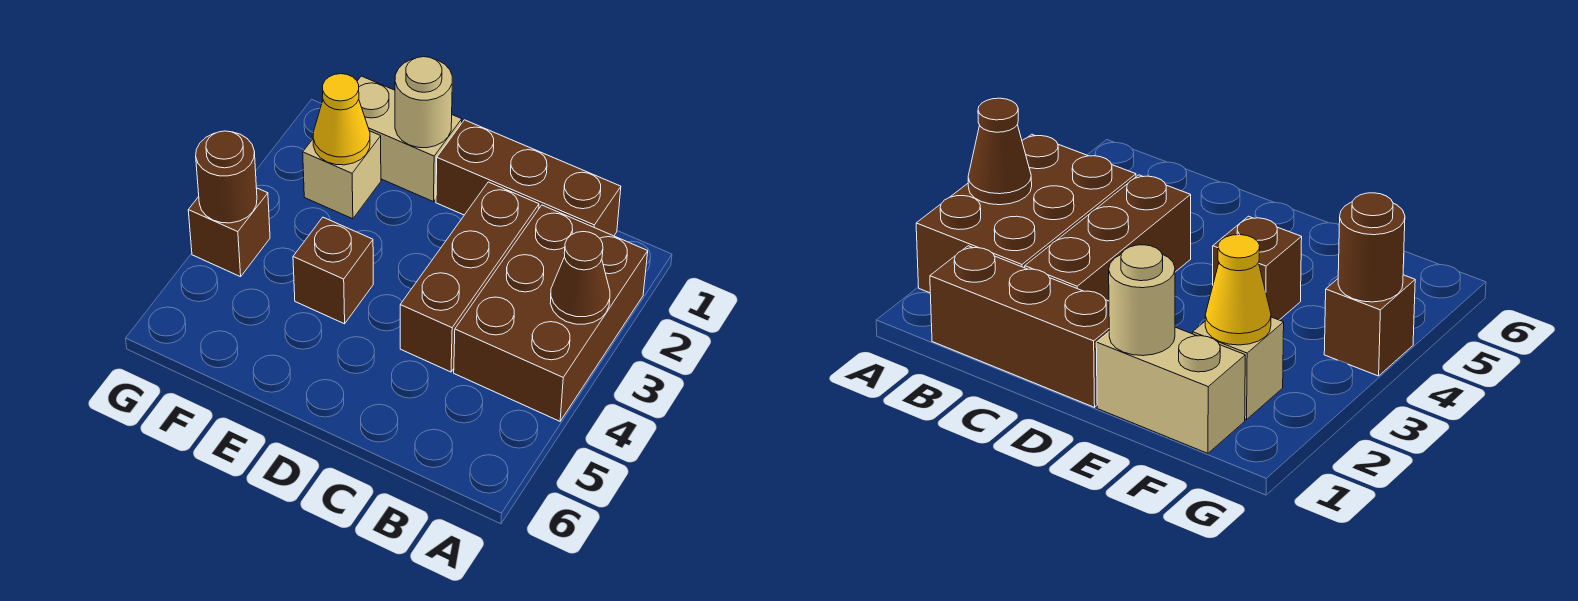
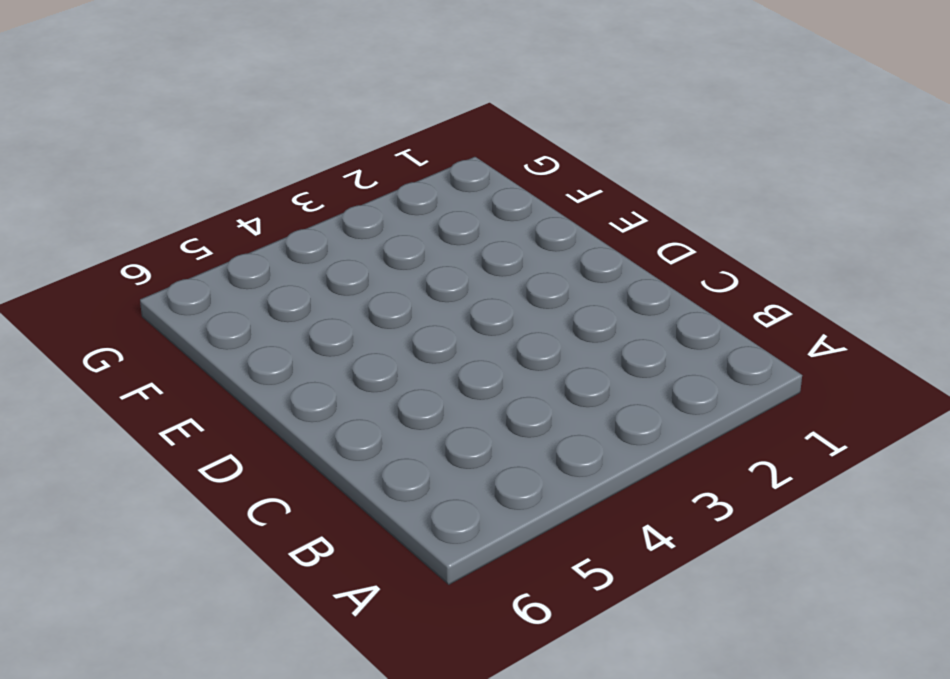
none -> brown brick A2:B4 level 1
none -> brown brick B1:D1 level 1

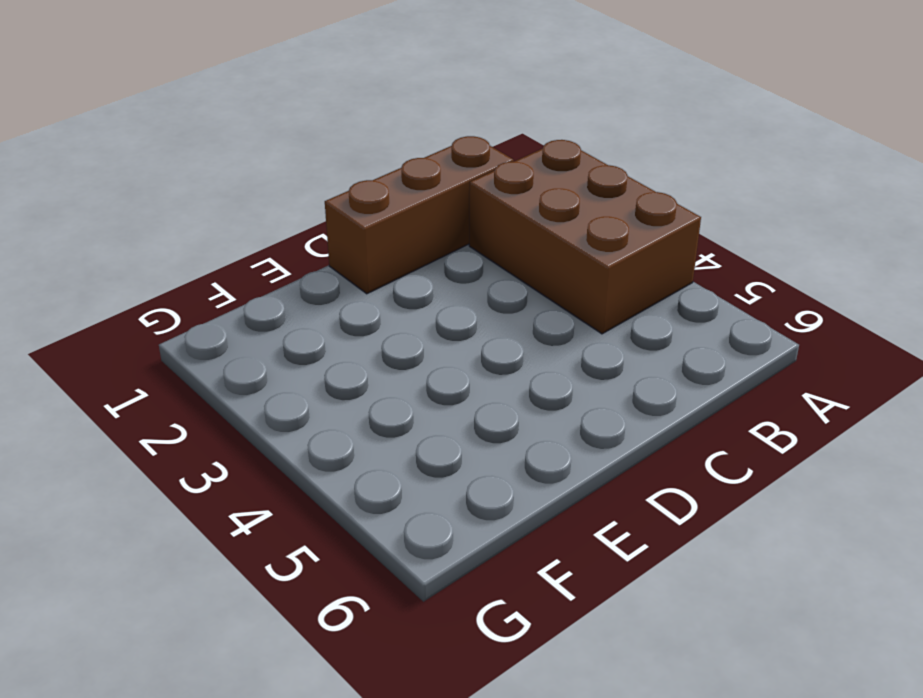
none -> brown brick C2:C4 level 1
none -> tan brick E1:F1 level 1

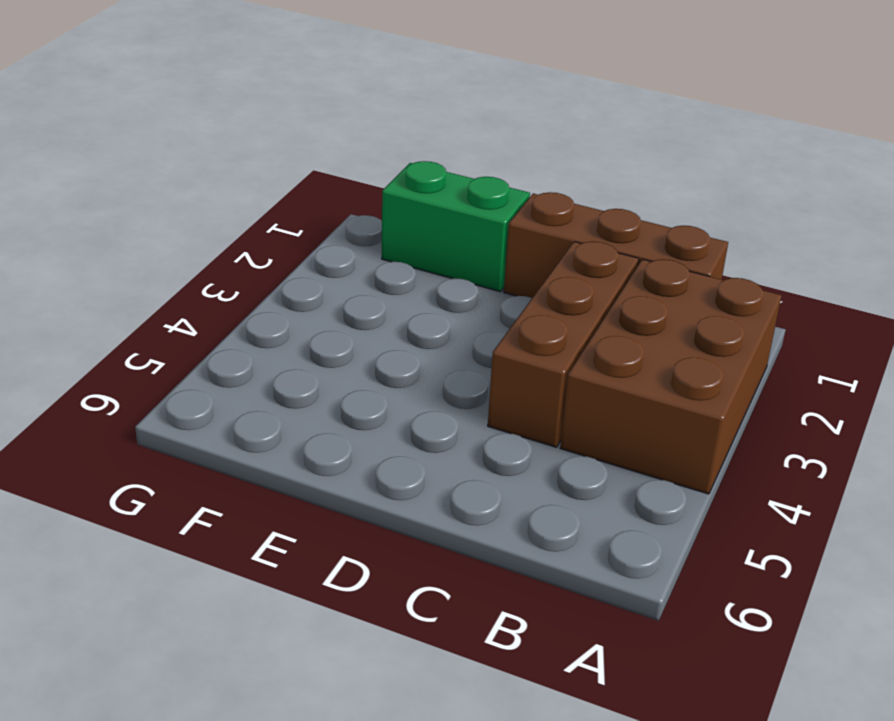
green brick E1:F1 level 1 -> tan brick E1:F1 level 1
none -> brown brick E4 level 1
none -> tan brick F2 level 1

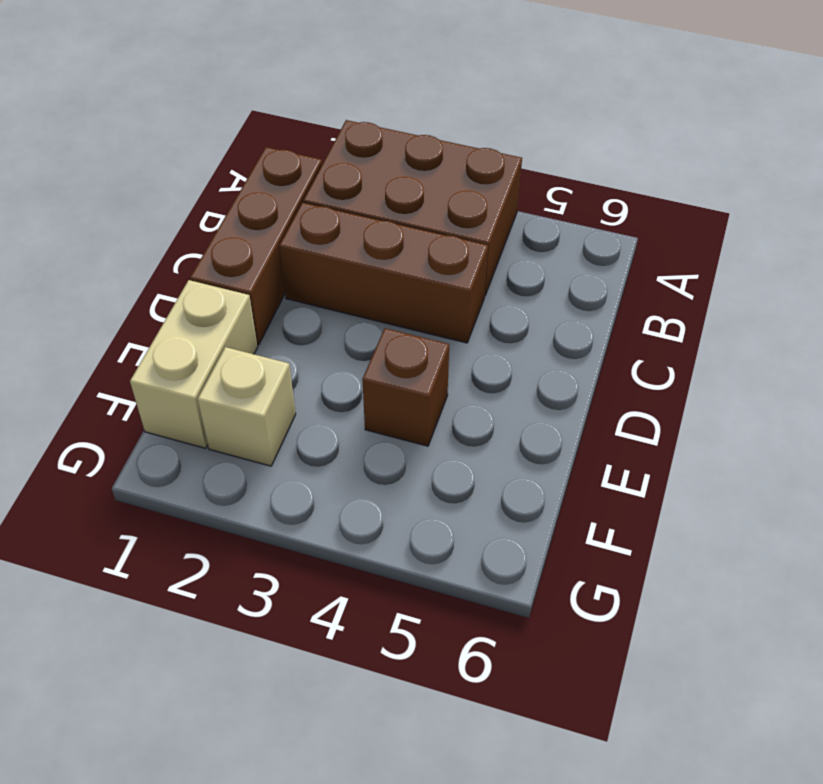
none -> brown brick G4 level 1
none -> brown cone A3 level 2

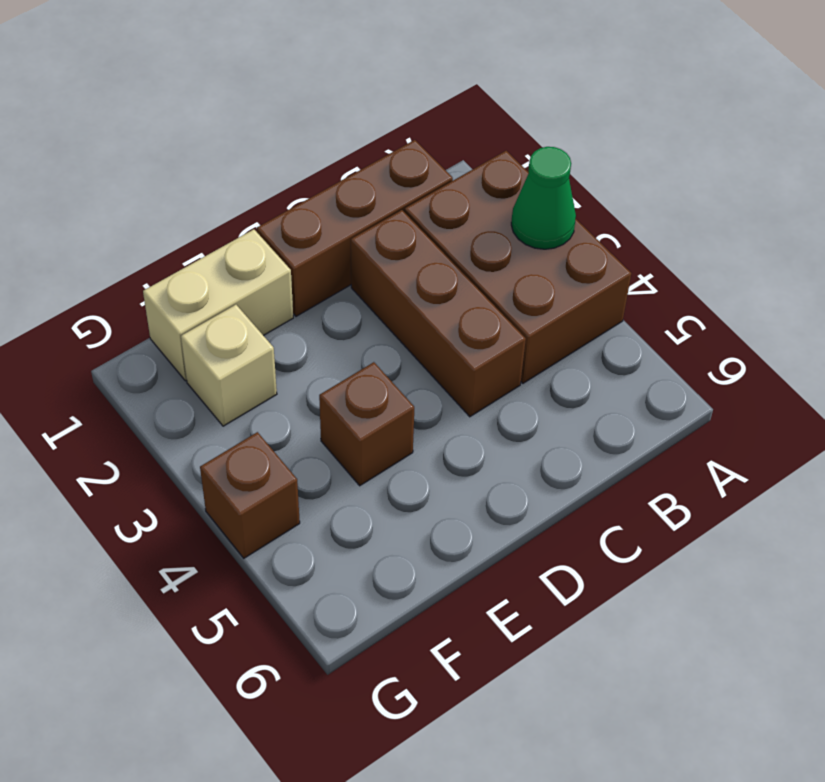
green cone A3 level 2 -> brown cone A3 level 2
none -> tan round brick E1 level 2
none -> yellow cone F2 level 2

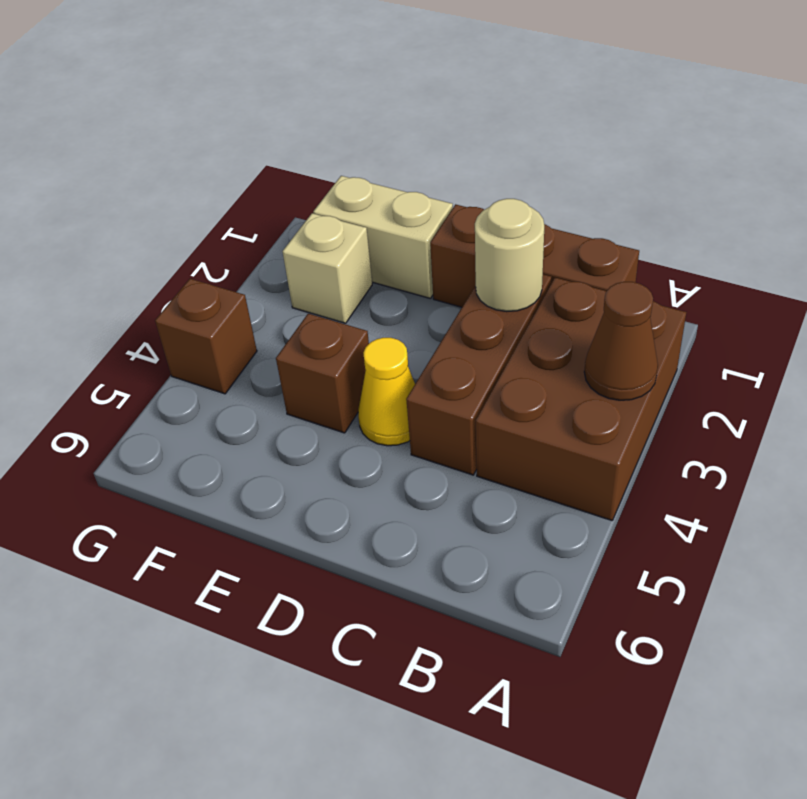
tan round brick C2 level 2 -> tan round brick E1 level 2
yellow cone D4 level 1 -> yellow cone F2 level 2
none -> brown round brick G4 level 2

